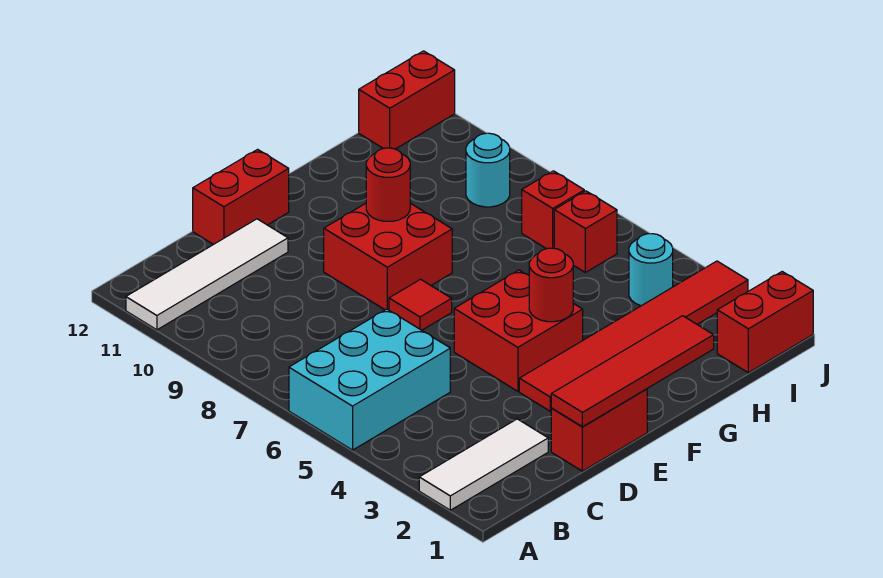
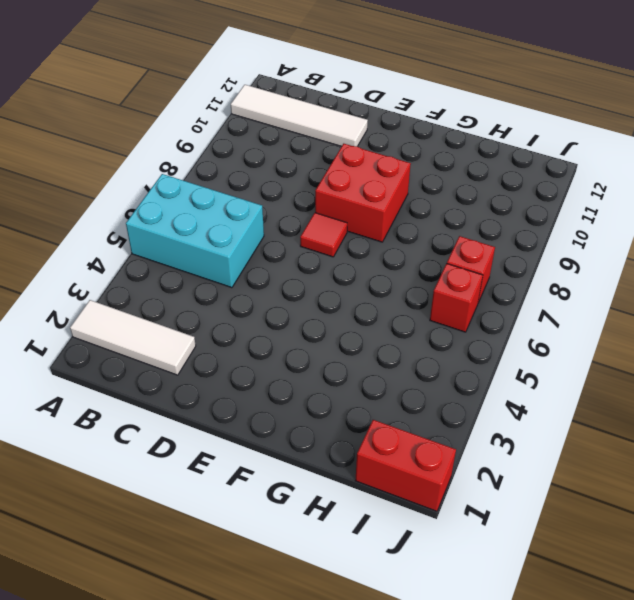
none -> red brick D1:E1 level 1
none -> red brick D12:E12 level 1
none -> red tile E3:J3 level 1

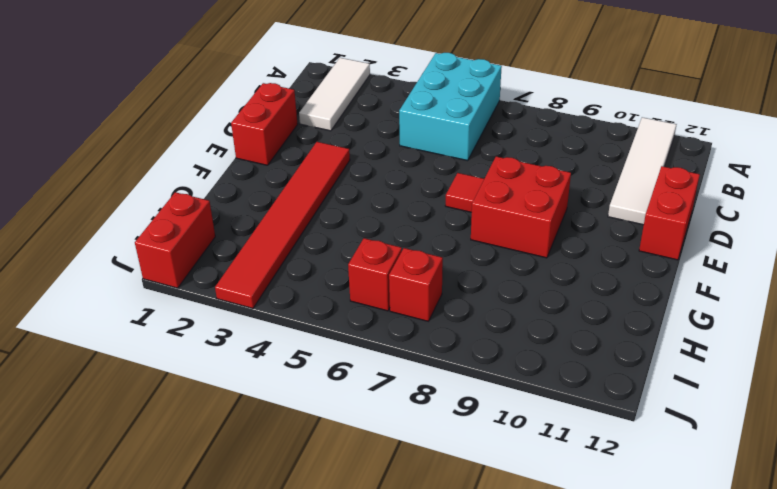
none -> red brick E4:F5 level 1
none -> cyan round brick I4 level 1
none -> cyan round brick I9 level 1

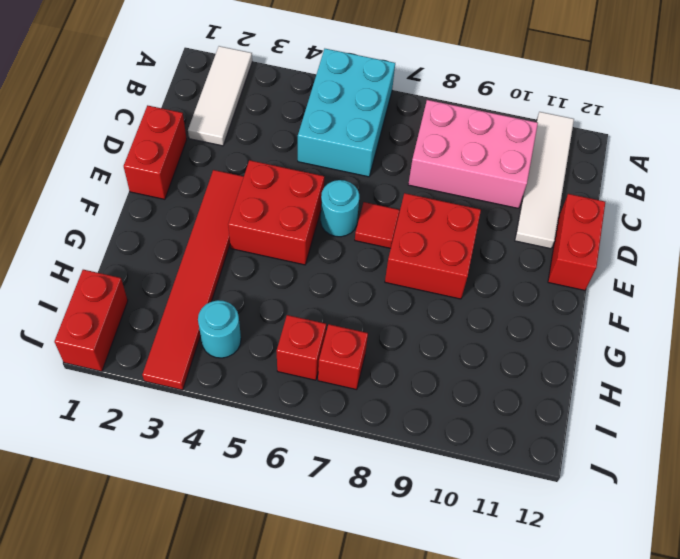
pink brick B8:C10 level 1 -> none
cyan round brick E6 level 1 -> cyan round brick I9 level 1
none -> red brick I12:J12 level 1
none -> red tile D1:G1 level 2
none -> red round brick F4 level 2

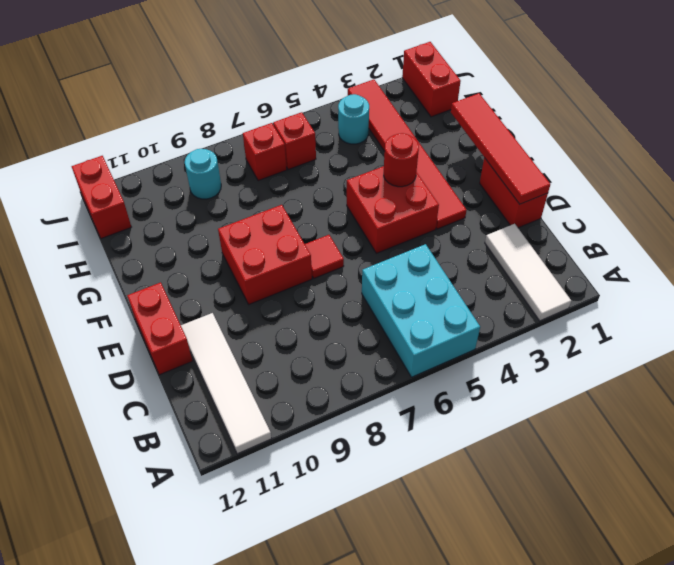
none -> red round brick F9 level 2

